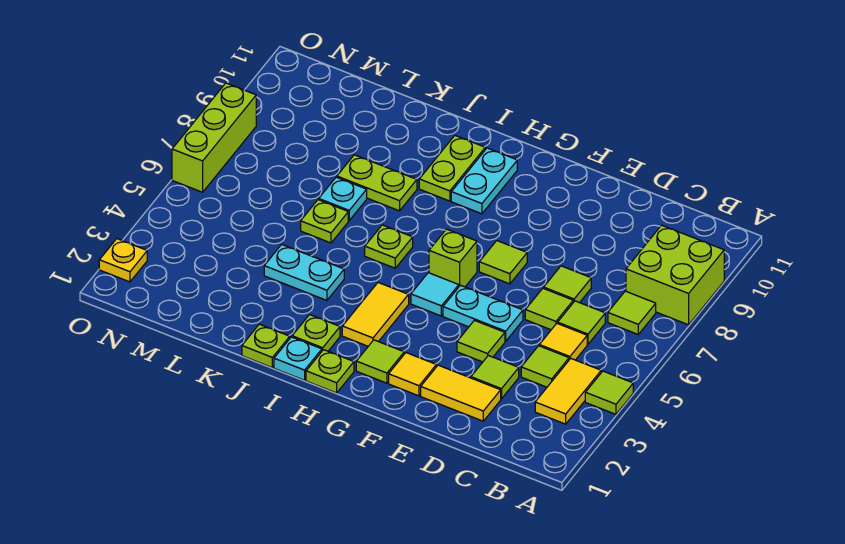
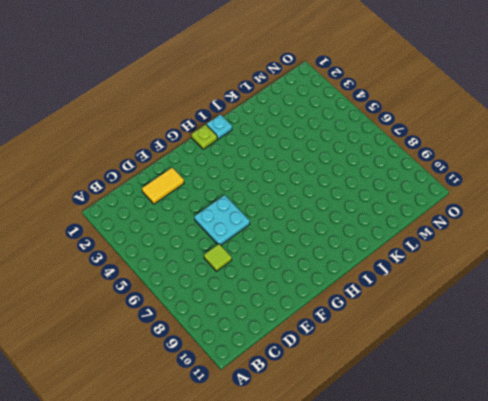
cyan plate E5:F6 level 1 -> cyan plate E5:F5 level 1
none -> lime tile A4 level 1
none -> lime brick A8:B9 level 1
none -> yellow tile B3:B4 level 1
none -> lime tile B7 level 1

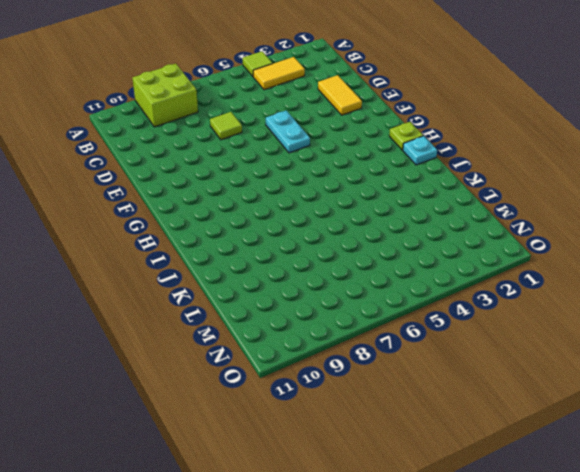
none -> lime tile B7 level 1
none -> lime tile C4 level 1
none -> yellow tile C5 level 1
none -> lime tile C6 level 1

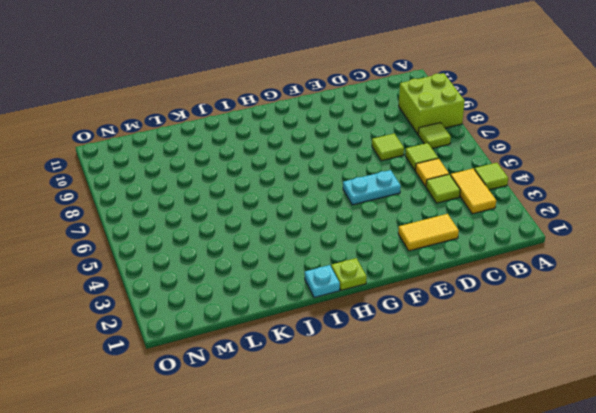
none -> lime tile D3 level 1
none -> lime tile D6 level 1
none -> lime tile E4 level 1
none -> yellow tile F2 level 1

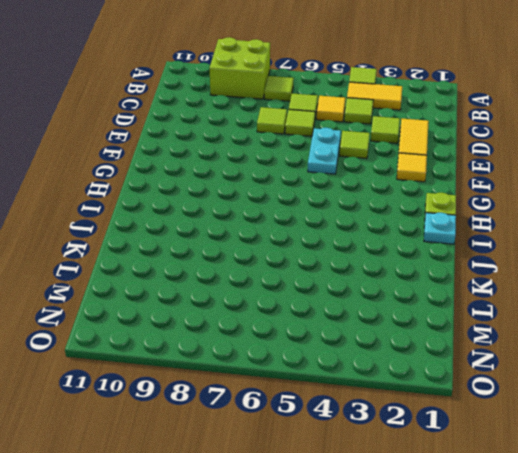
none -> lime tile F7 level 1
none -> lime tile G2 level 1
none -> cyan tile G5 level 1
none -> lime brick G6 level 1

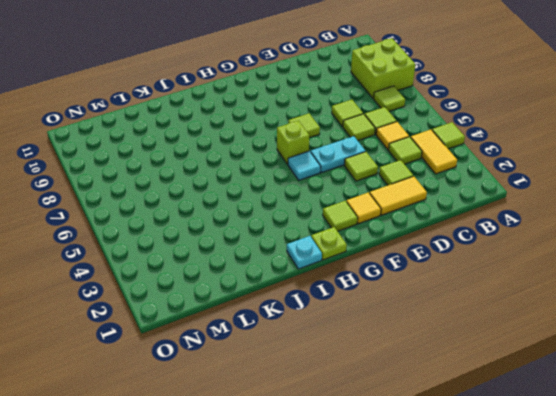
none -> yellow tile H3:H4 level 1
none -> cyan plate H9:H10 level 1
none -> lime plate I2 level 1
none -> lime plate I6 level 1

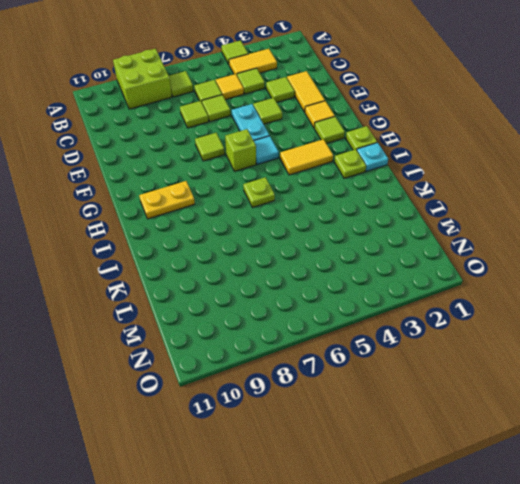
yellow plate H9:H10 level 1 -> cyan plate H9:H10 level 1
none -> lime plate I9:I10 level 1
none -> lime plate J1 level 1
none -> cyan plate J4:K4 level 1
none -> lime plate J8:K8 level 1

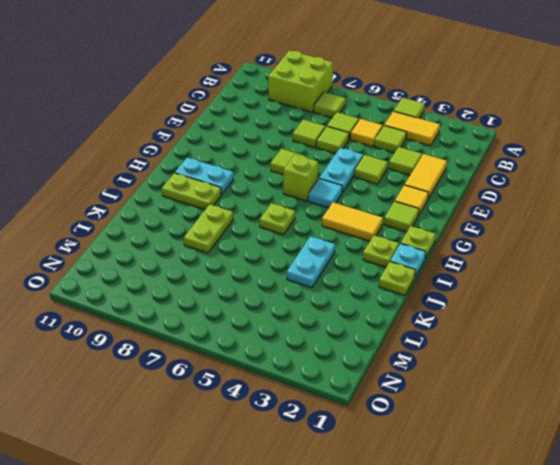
none -> lime plate K6 level 1
none -> cyan plate K7 level 1
none -> yellow plate O2 level 1
none -> lime brick O6:O8 level 1

